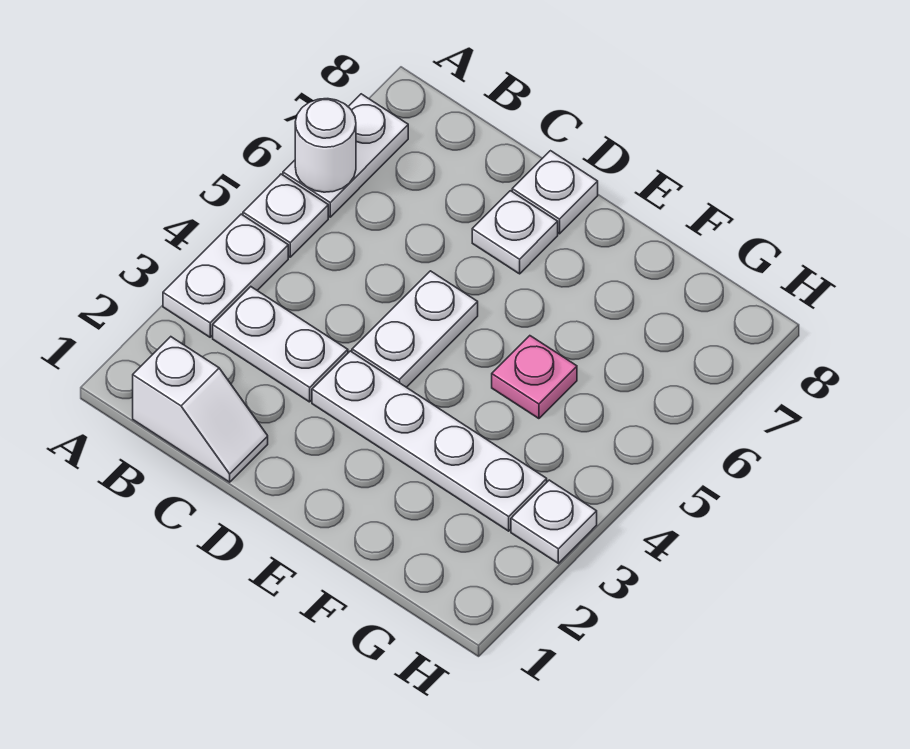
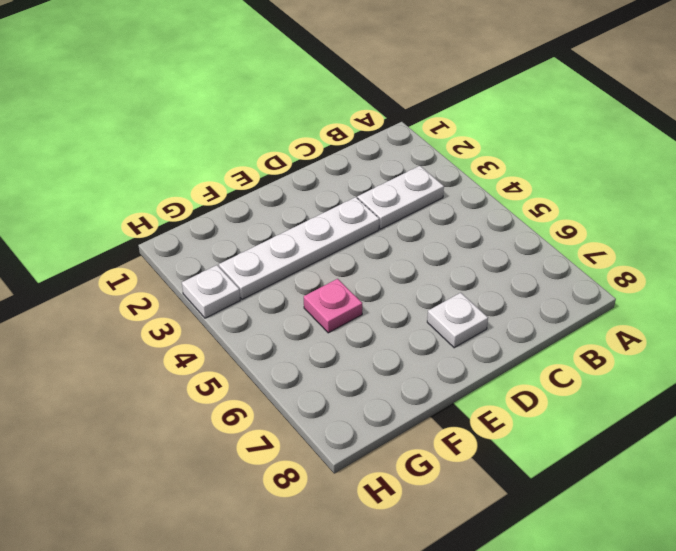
none -> white plate A3:A4 level 1
none -> white plate A5 level 1
none -> white plate A6:A7 level 1

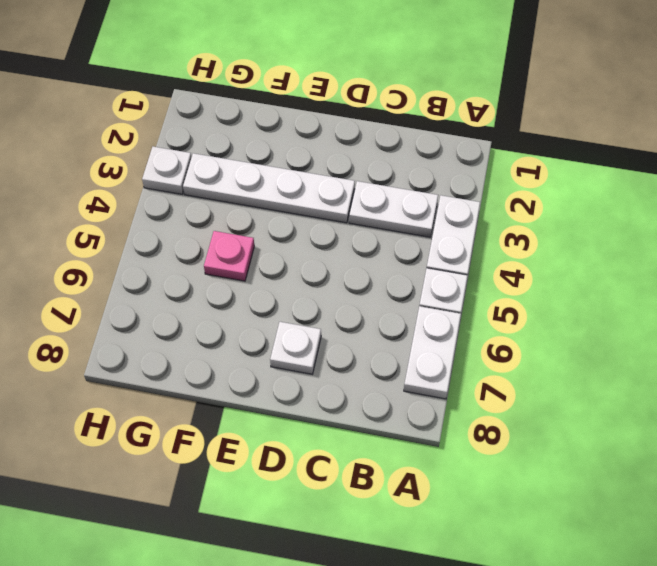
none -> white slope B1:C1 level 1 top B
none -> white plate D4:D5 level 1
none -> white plate D8 level 1

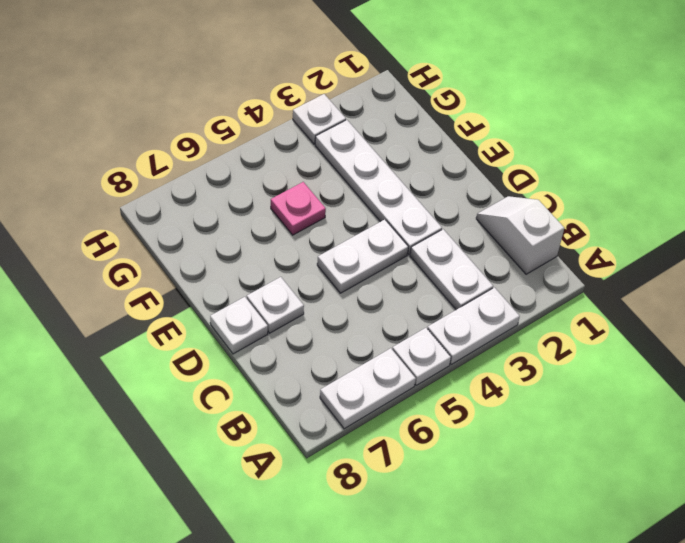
none -> white round brick A6 level 2

